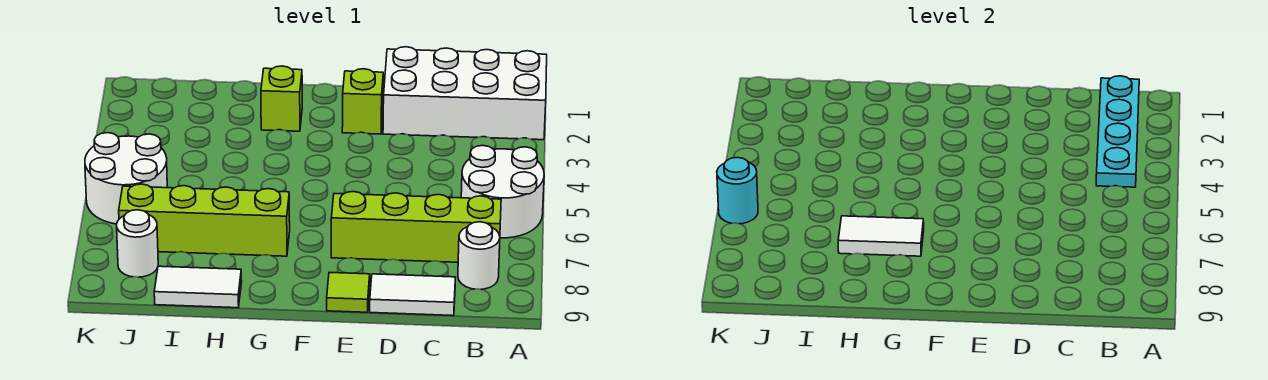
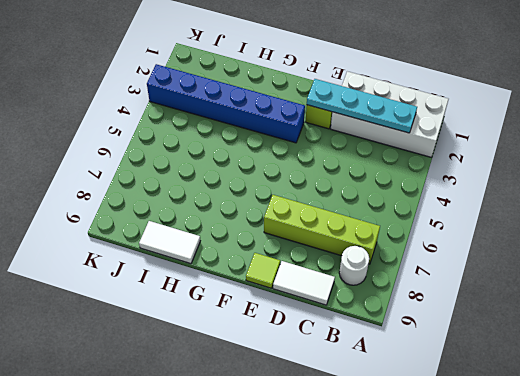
cyan plate B2:E2 level 2 -> cyan plate B1:B4 level 2
blue brick F3:K3 level 1 -> none
none -> white round brick A5:B6 level 1
none -> lime brick G2 level 1
none -> lime brick G7:J7 level 1

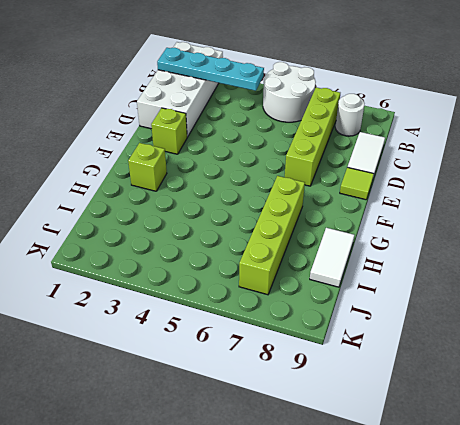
none -> white round brick J5:K6 level 1
none -> white round brick J8 level 1
none -> white tile G7:H7 level 2

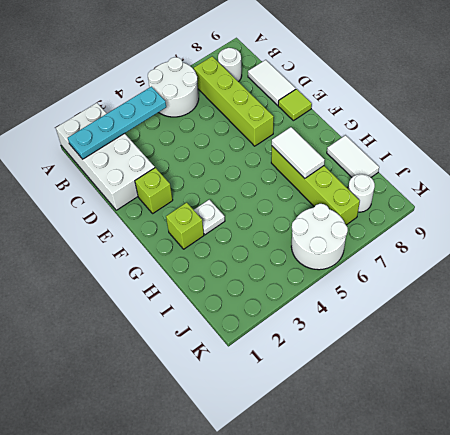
white plate G3 level 1 -> none
none -> cyan round brick K6 level 2

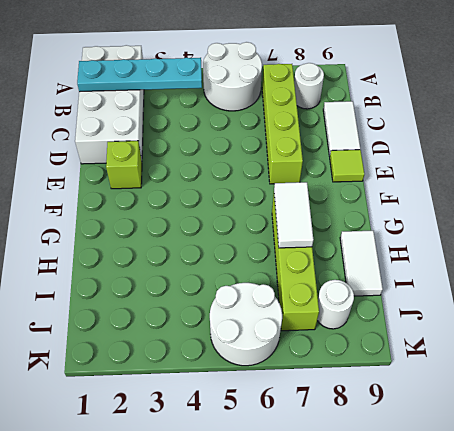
none -> lime brick G2 level 1
none -> cyan round brick K6 level 2

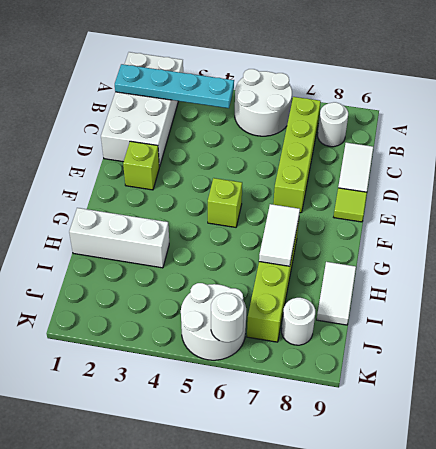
lime brick F5 level 1 -> lime brick G2 level 1
white brick H1:H3 level 1 -> none
white round brick K6 level 2 -> cyan round brick K6 level 2

